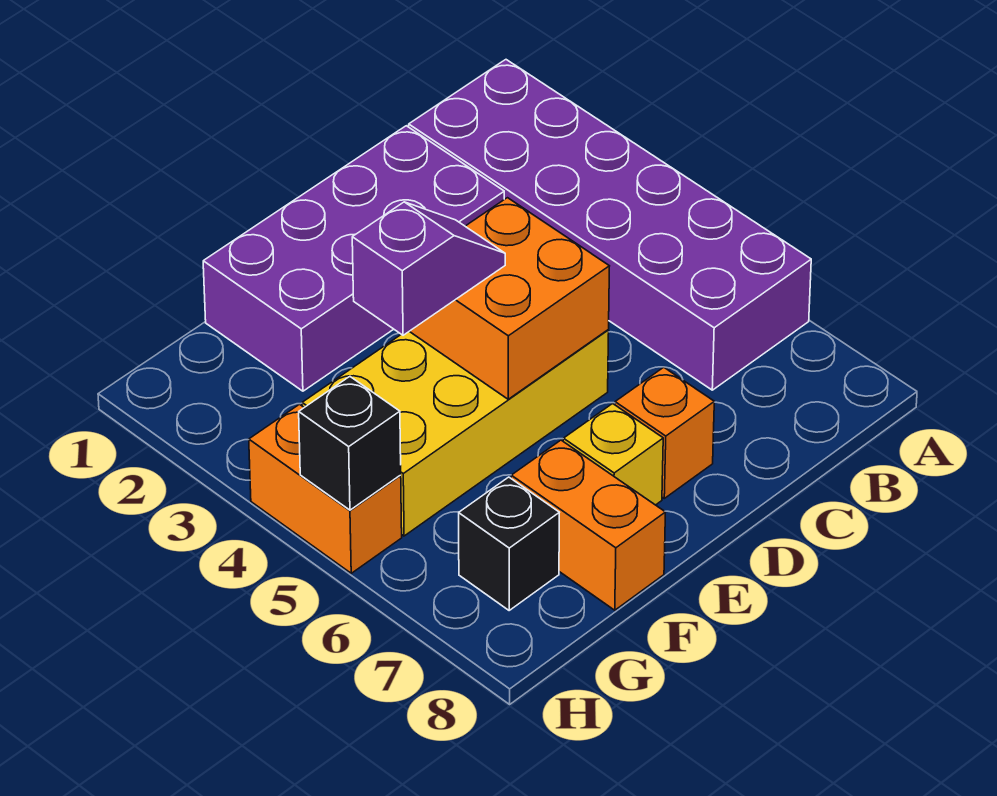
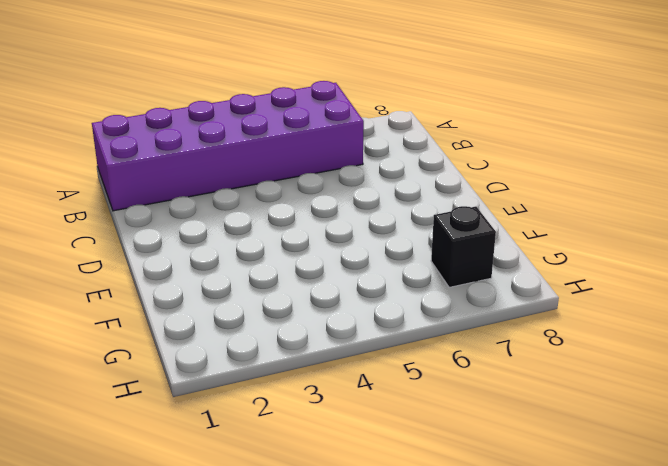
none -> purple brick C1:F2 level 1
none -> yellow brick D4:G5 level 1

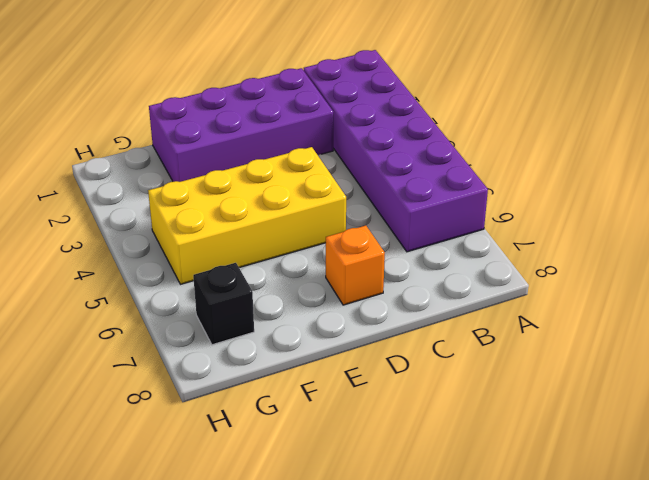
none -> yellow brick E7 level 1
none -> orange brick F7:F8 level 1

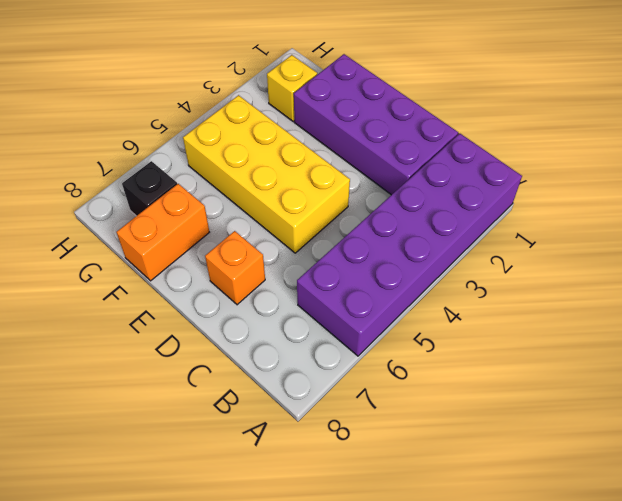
yellow brick G2 level 1 -> yellow brick E7 level 1
none -> orange brick H4:H5 level 1
none -> orange brick D4:E5 level 2

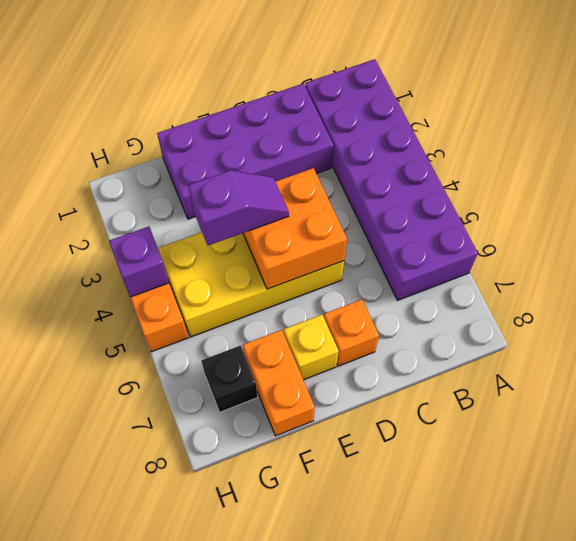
purple brick H4 level 2 -> none
none -> black brick H5 level 2

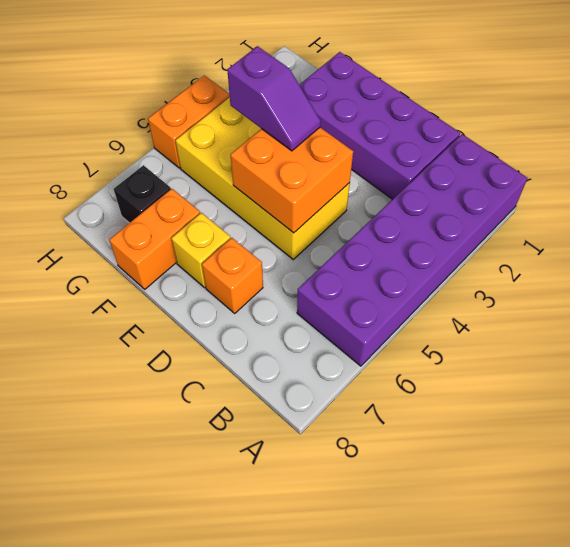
none -> black brick H5 level 2

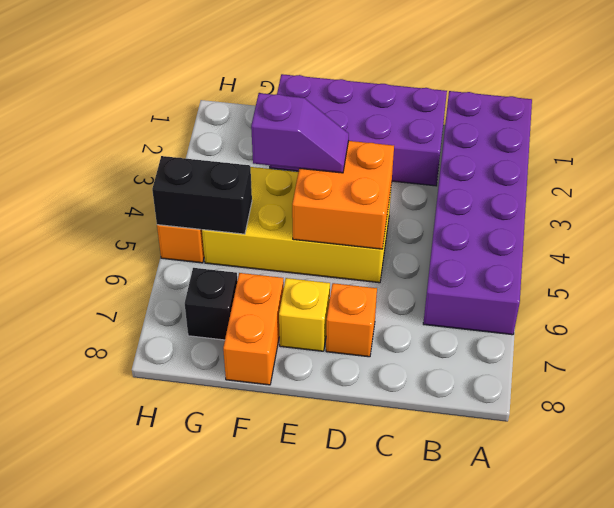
black brick G5:H5 level 2 -> black brick H5 level 2

